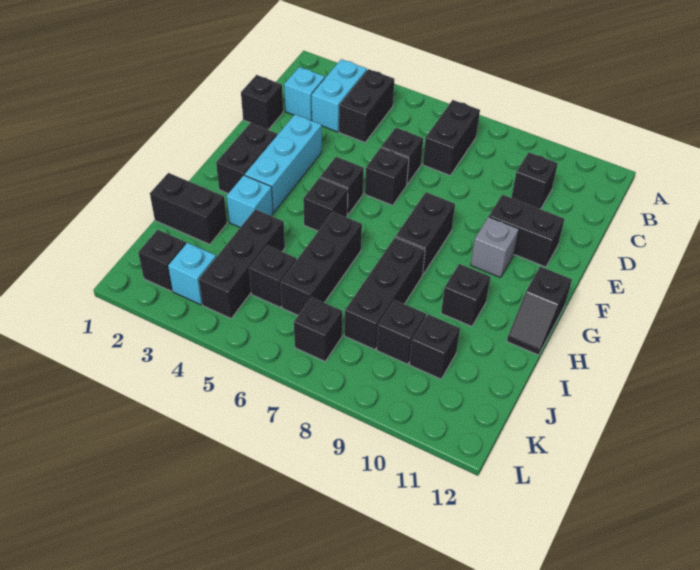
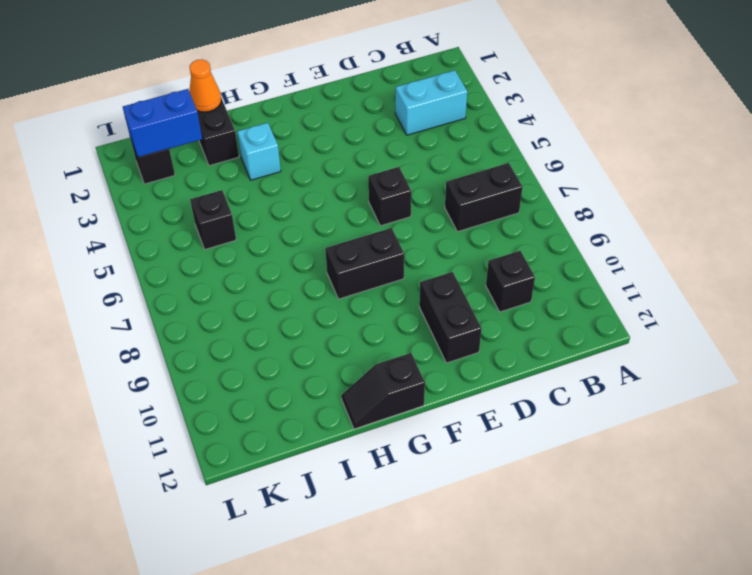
orange cone I1 level 2 -> none
blue brick J2:K2 level 2 -> none
none -> black brick B4:C4 level 1
none -> cyan brick C2 level 1
none -> black brick D1 level 1

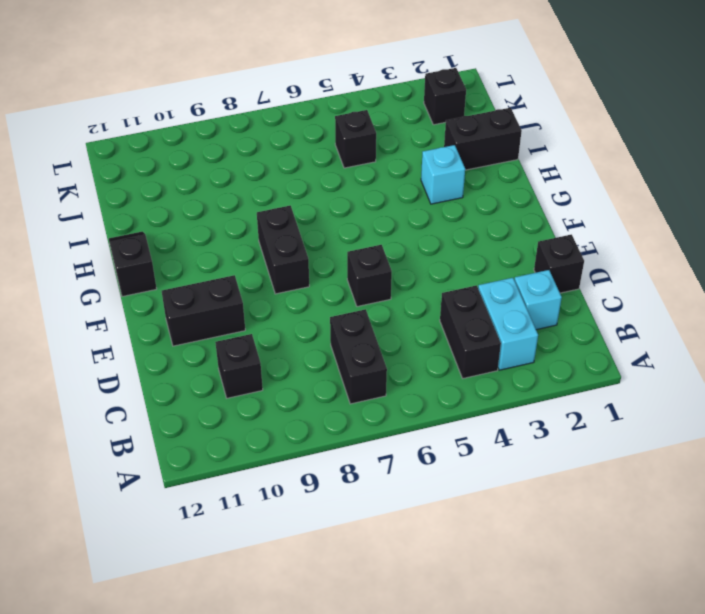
none -> black brick D6 level 1
none -> cyan brick E3:G3 level 1
none -> black brick F2:G2 level 1

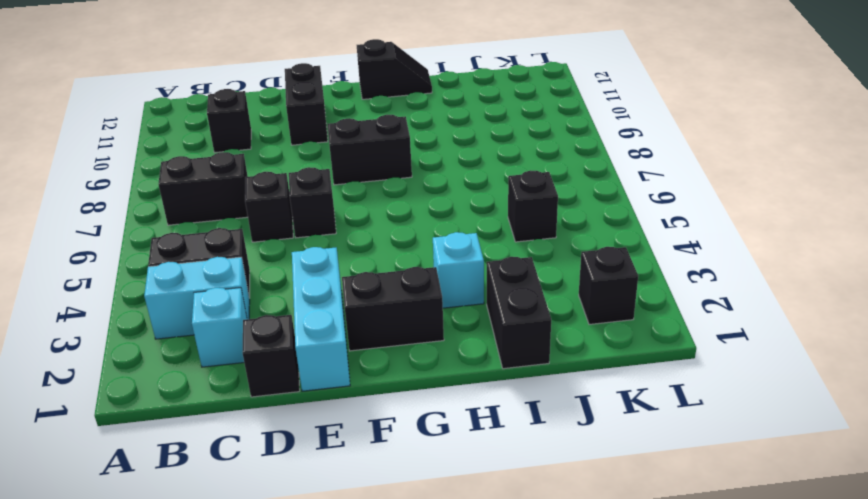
cyan brick E1:E3 level 1 -> cyan brick E3:G3 level 1
none -> black brick F5 level 1
none -> grey brick F10 level 1
none -> black brick G5 level 1

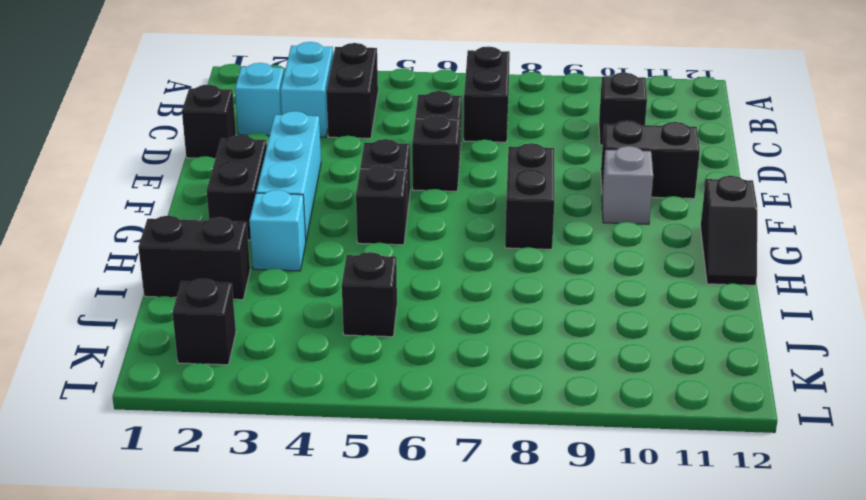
none -> black brick H6:J6 level 1
none -> black brick H8:J8 level 1
none -> black brick H10 level 1

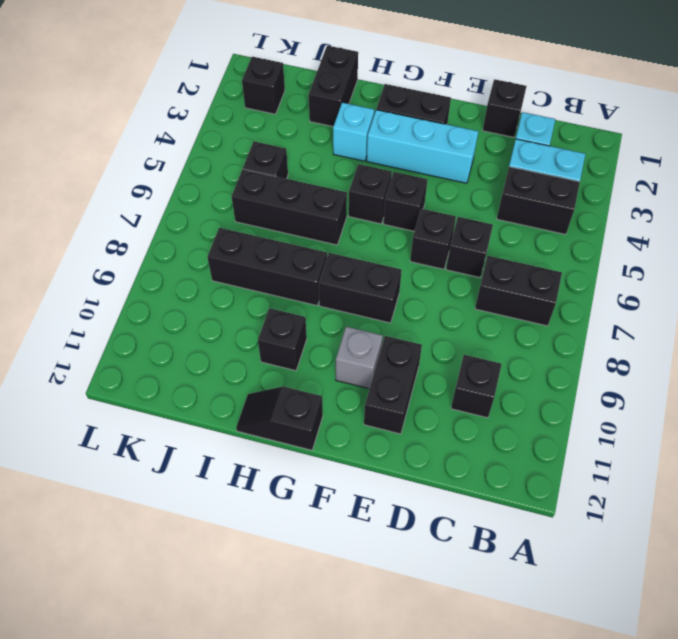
none -> black brick I4:K4 level 1
none -> black brick J9 level 1
none -> black brick J10 level 1

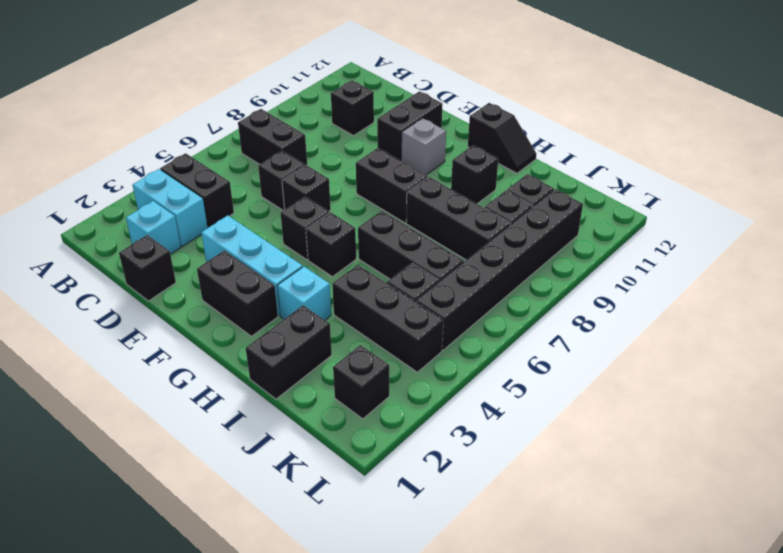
black brick K5:K10 level 1 -> black brick K7 level 1
none -> cyan brick K3 level 1

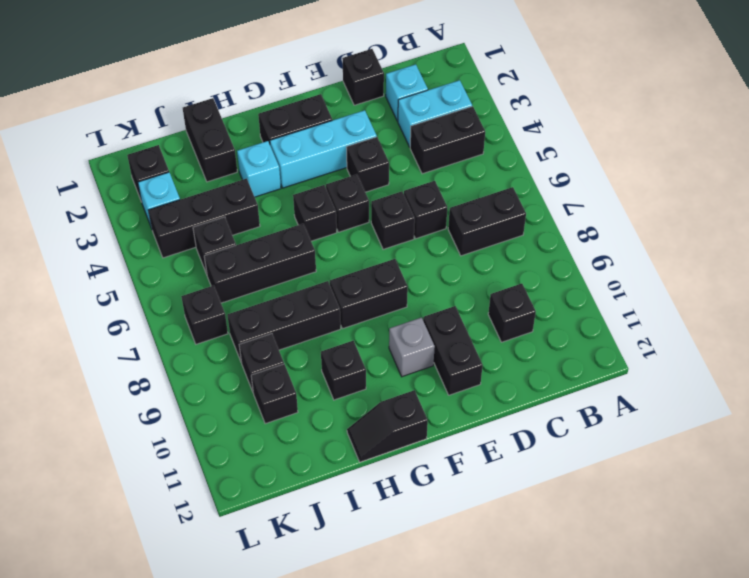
black brick E4 level 1 -> none

